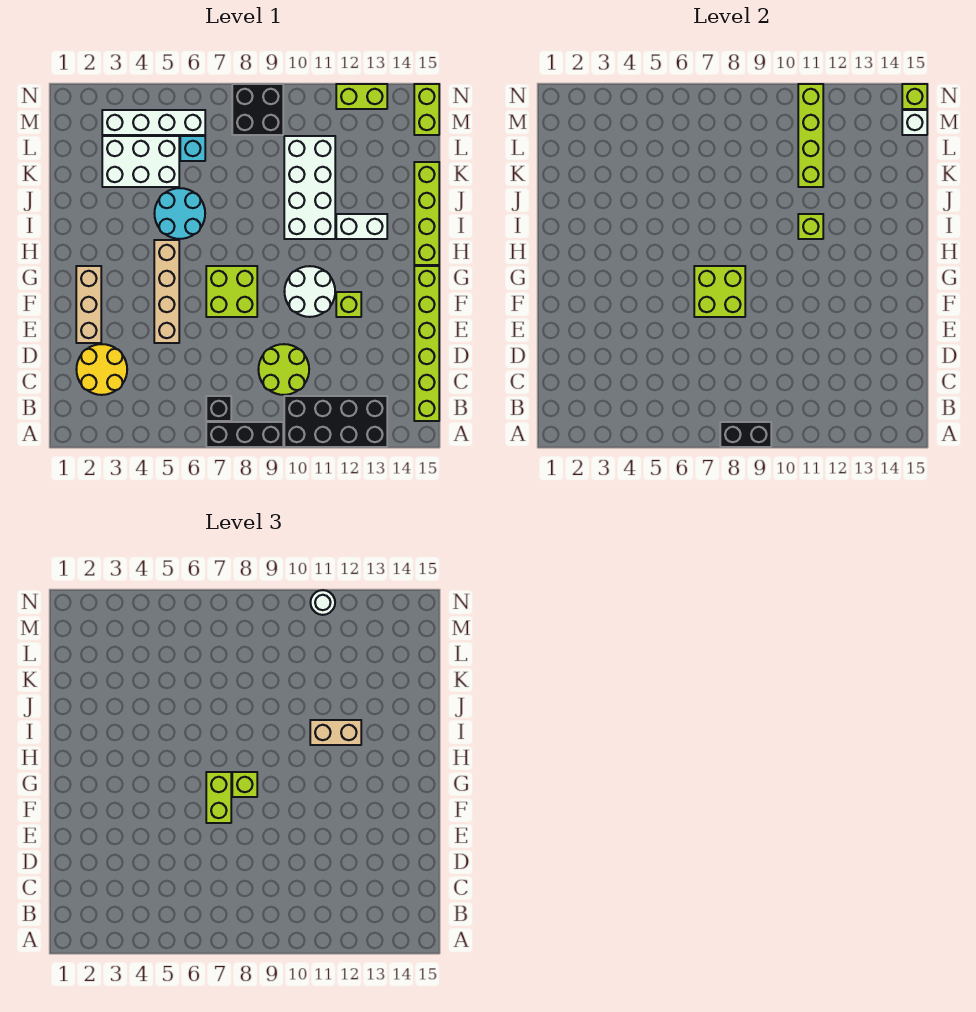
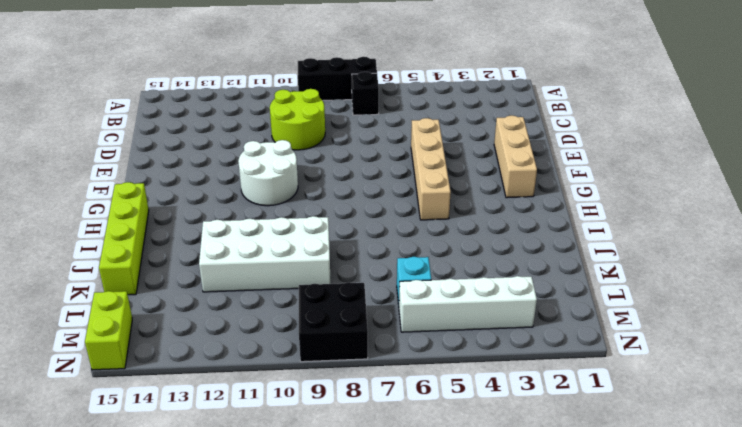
white brick J9:K12 level 1 -> white brick I10:L11 level 1
none -> black brick A10:B13 level 1
none -> lime brick B15:G15 level 1
none -> yellow round brick C2:D3 level 1
none -> lime brick F7:G8 level 1

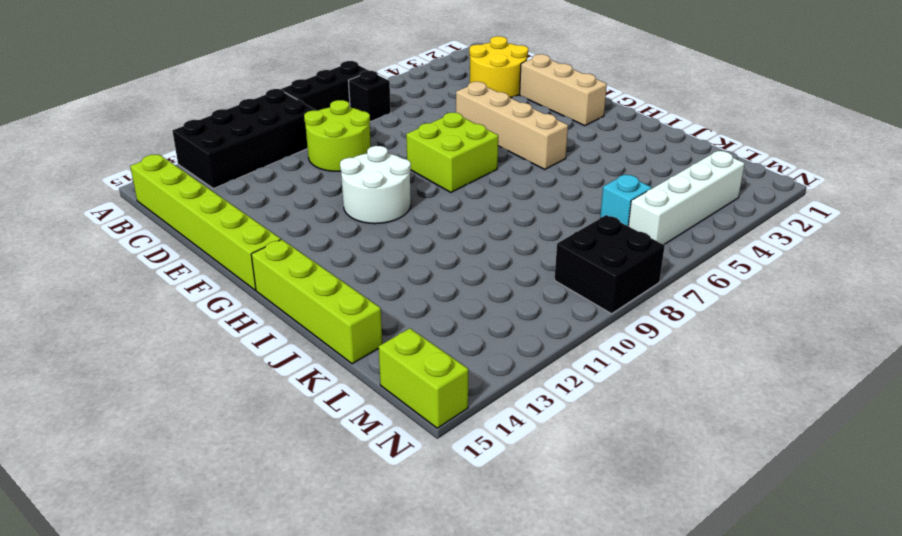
none -> lime brick F12 level 1
none -> cyan round brick I5:J6 level 1
none -> white brick I10:L11 level 1
none -> white brick I12:I13 level 1

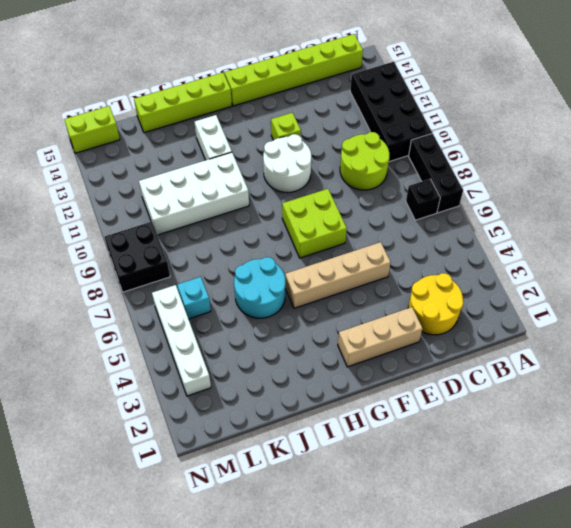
none -> white brick K3:L5 level 1
none -> lime brick N12:N13 level 1
none -> black brick A8:A9 level 2
none -> lime brick F7:G8 level 2

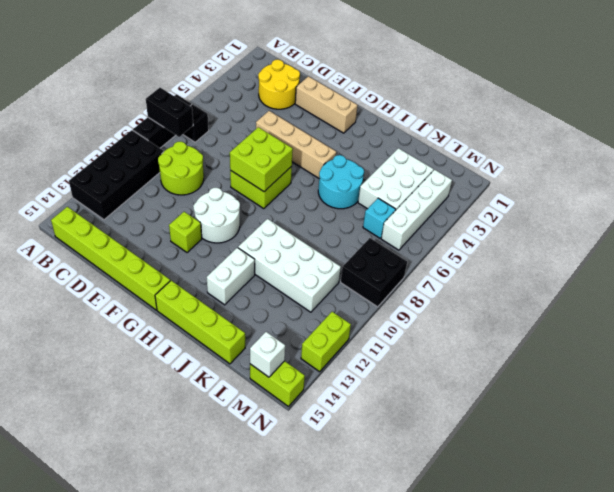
black brick A8:B8 level 2 -> black brick A8:A9 level 2
none -> lime brick I11 level 2
none -> lime brick K11:N11 level 2
none -> lime brick N15 level 2
none -> lime brick F7:G7 level 3

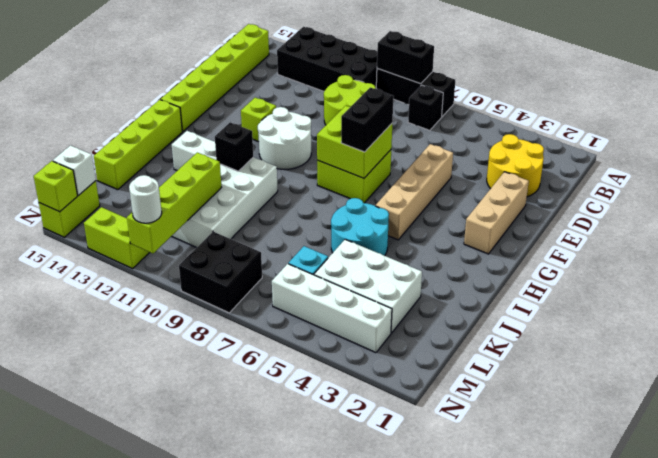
black brick F7:G7 level 3 -> lime brick F7:G7 level 3
black brick I11 level 2 -> lime brick I11 level 2
none -> lime brick G8 level 3
none -> tan brick I11:I12 level 3

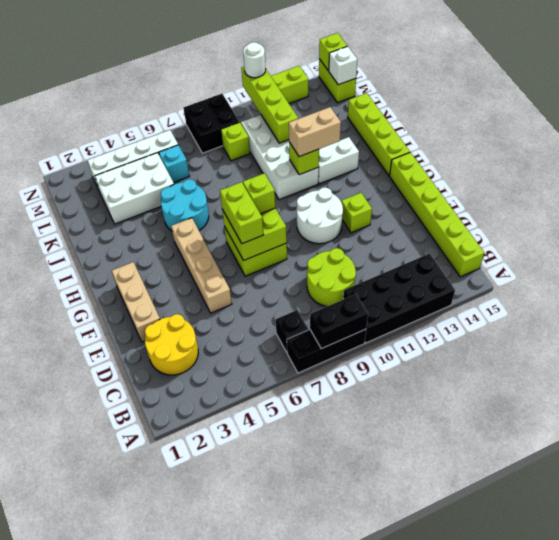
lime brick L9 level 1 -> none

